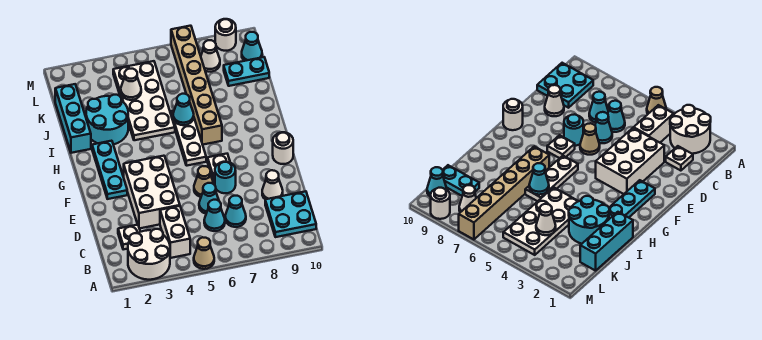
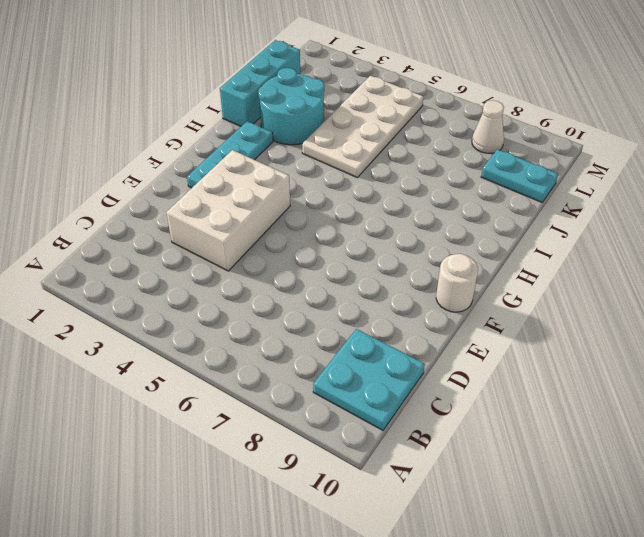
none -> white round brick A2:B3 level 1
none -> tan cone A5 level 1
none -> white brick B4:C4 level 1

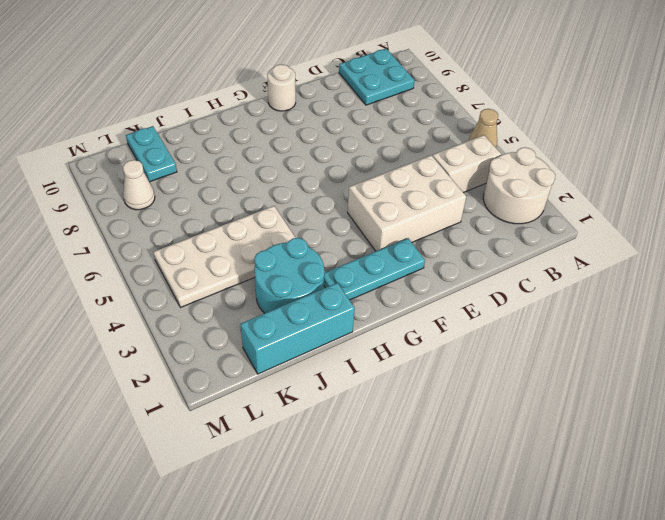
none -> white plate C2 level 1
none -> cyan cone C6 level 1
none -> cyan cone C7 level 1

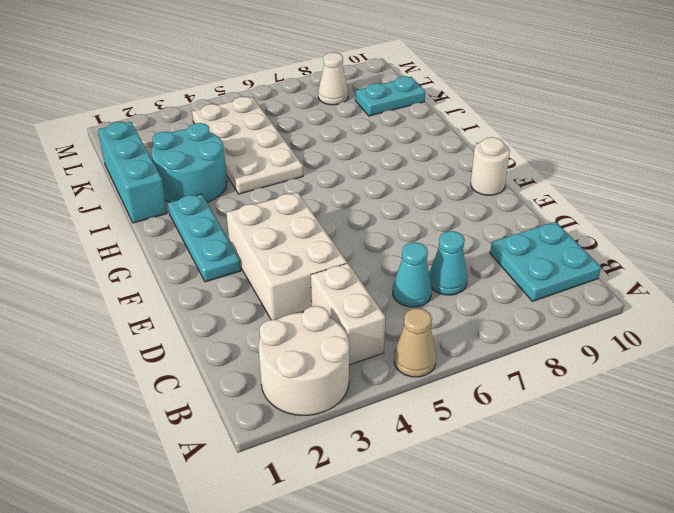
none -> white plate C2 level 1
none -> cyan cone D6 level 1
none -> white cone D9 level 1

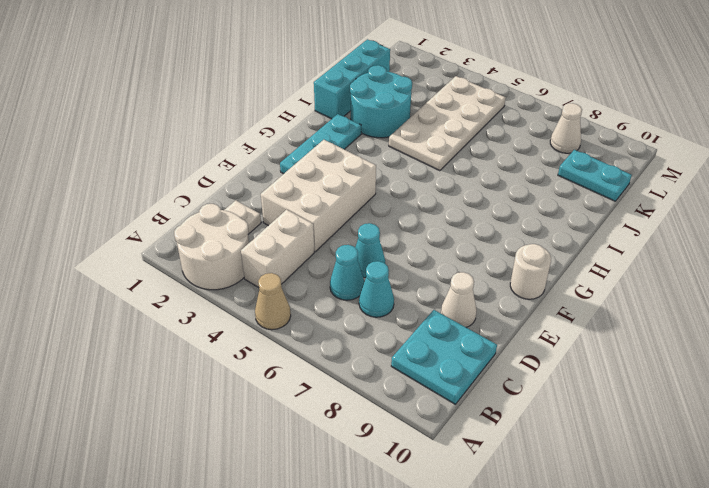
none -> tan cone E6 level 1
none -> cyan round brick E7 level 1
none -> white plate F7 level 1

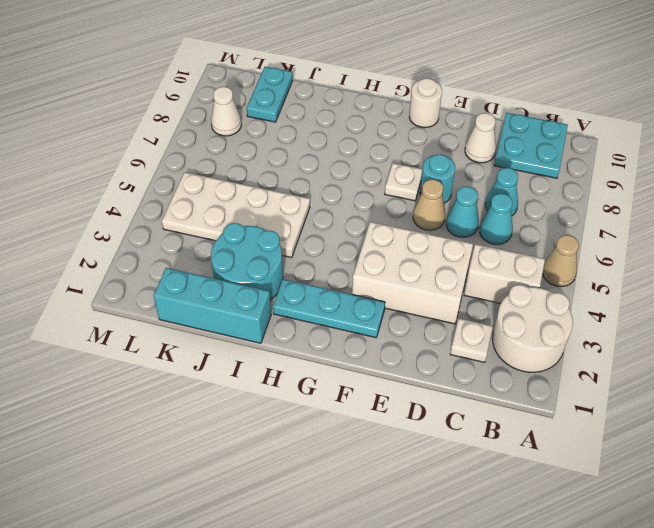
none -> white plate G6:I6 level 1
none -> tan brick H7:M7 level 1
none -> cyan cone L10 level 1

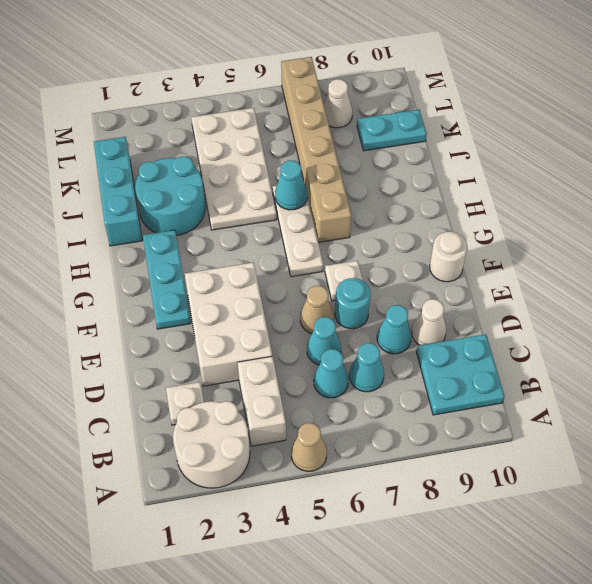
cyan cone D8 level 1 -> cyan cone L10 level 1
none -> white round brick M9 level 1
none -> white cone K4 level 2

